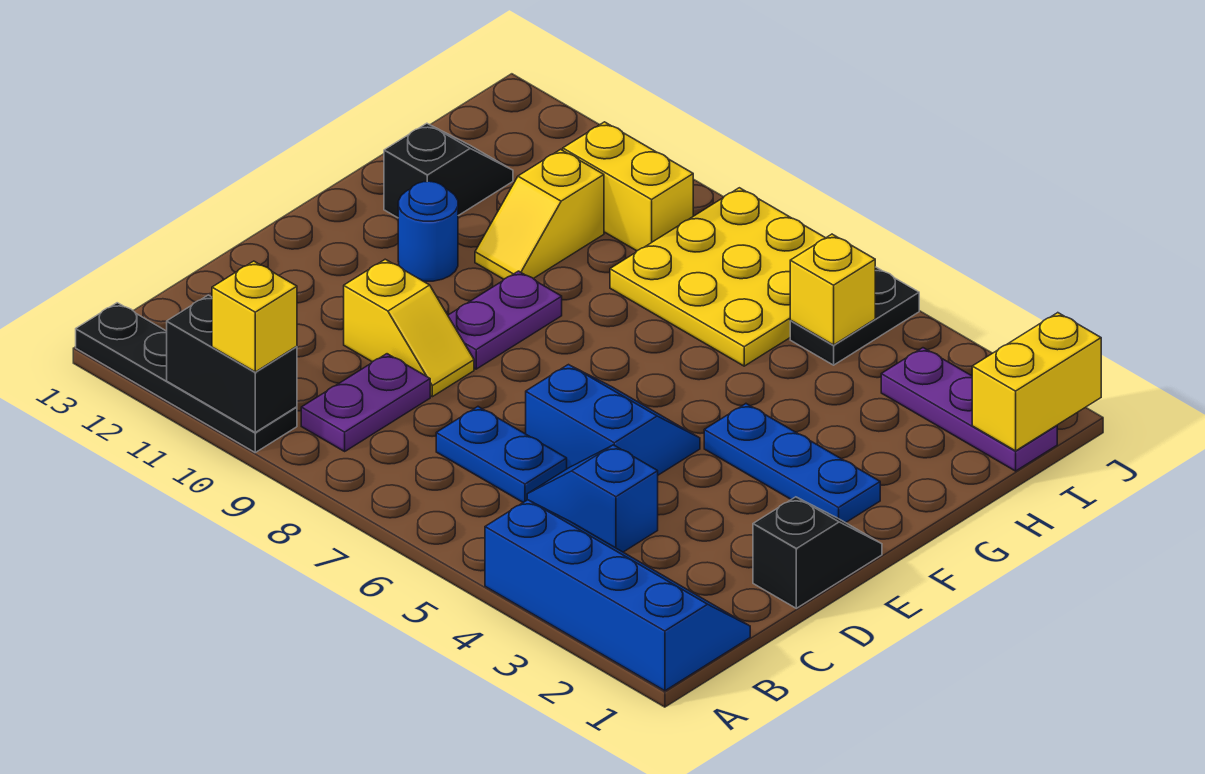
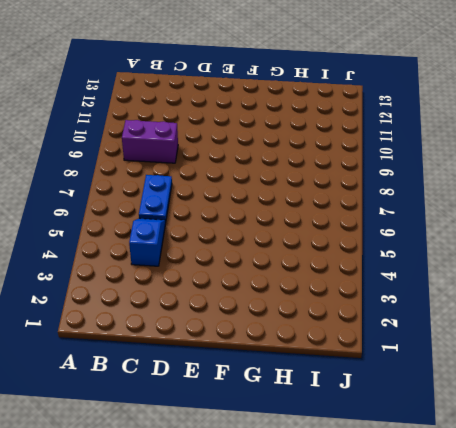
purple brick B9:C9 level 1 -> purple plate B9:C9 level 1
none -> blue slope A1:B4 level 1 top A
none -> black plate A10:A13 level 1
none -> black slope D1:E1 level 1 top D

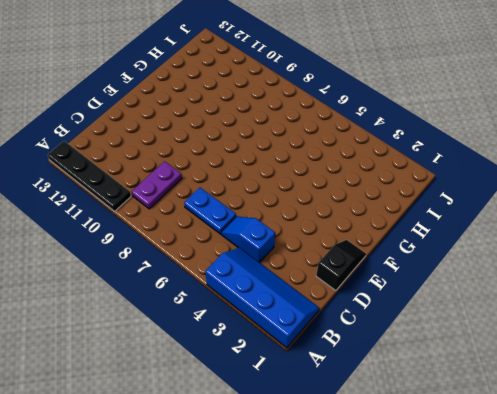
none -> blue slope D5:E6 level 1 top D
none -> yellow slope D9:D10 level 1 top 10
none -> purple plate E9:F9 level 1

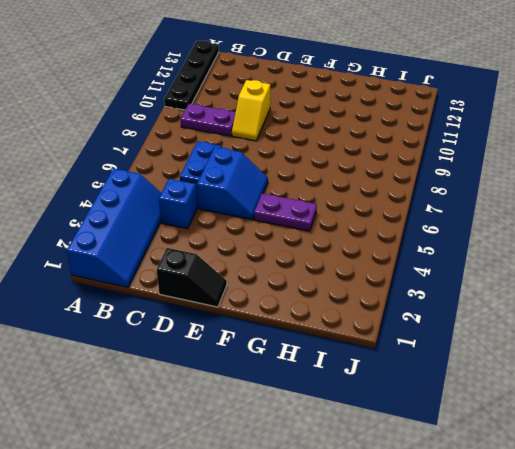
purple plate F5:G5 level 1 -> purple plate E9:F9 level 1
none -> blue plate F2:F4 level 1
none -> blue round brick F11 level 1
none -> yellow slope G10:H10 level 1 top H

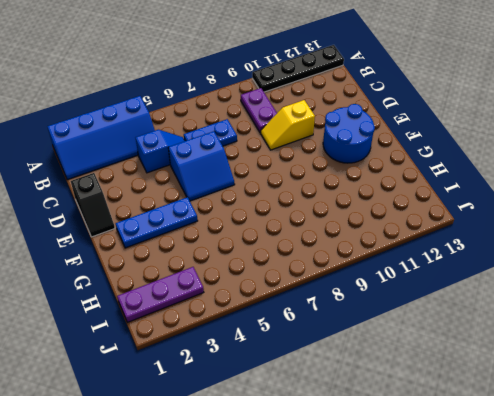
blue round brick E11:F12 level 1 -> blue round brick F11 level 1
none -> purple plate E9:F9 level 1
none -> yellow slope G10:H10 level 1 top H
none -> black slope G12:H12 level 1 top G

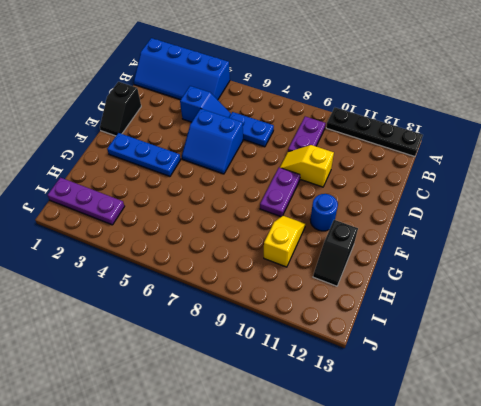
none -> yellow plate H6:J8 level 1
none -> black plate I5:J5 level 1
none -> yellow brick I9:I10 level 1

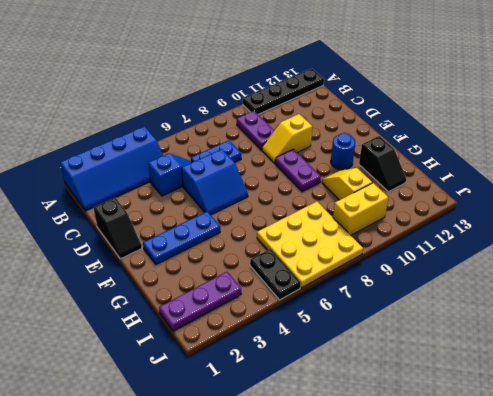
none -> black brick A10:A11 level 2
none -> yellow brick I1:J1 level 2
none -> yellow brick I5 level 2

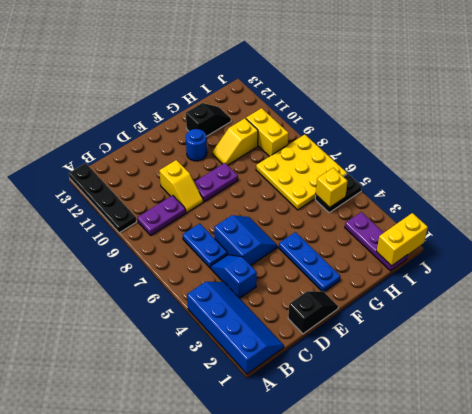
none -> black brick A10:A11 level 2
none -> yellow brick A10 level 3

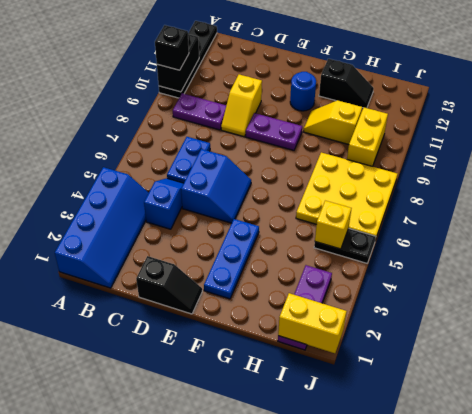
black brick A10 level 3 -> yellow brick A10 level 3

